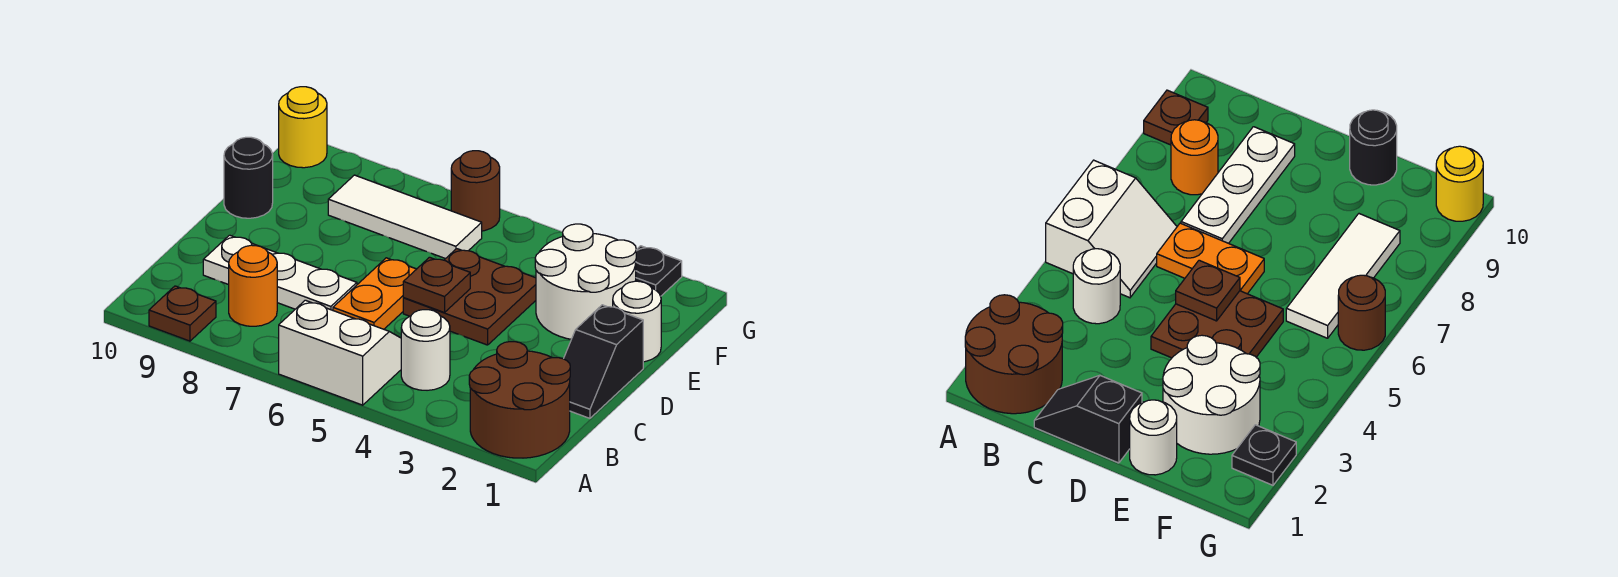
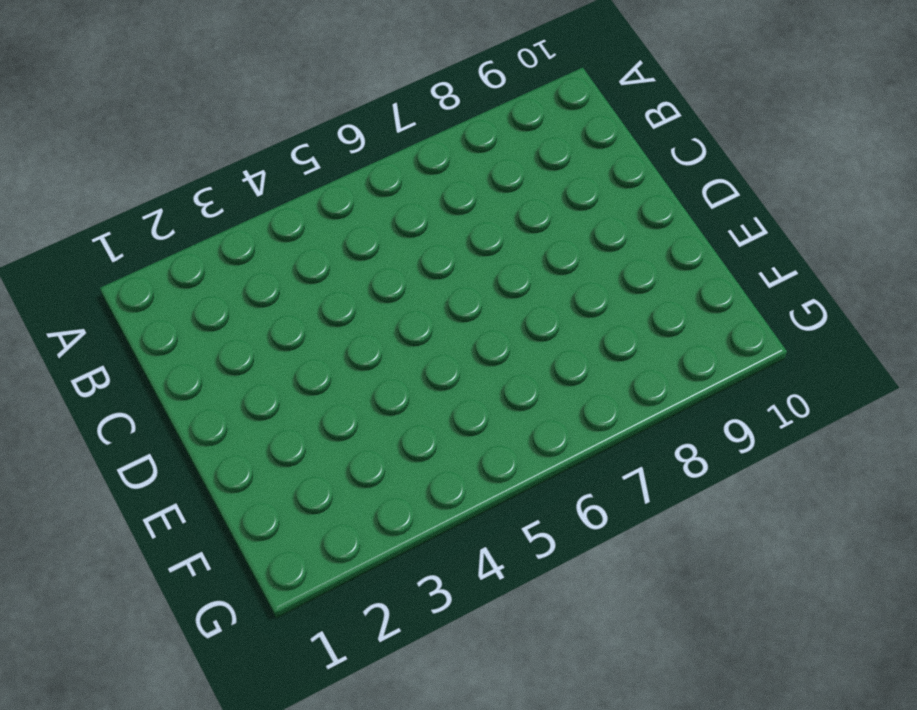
none -> brown round brick A1:B2 level 1
none -> white slope A5:B6 level 1 top A
none -> brown plate A9 level 1

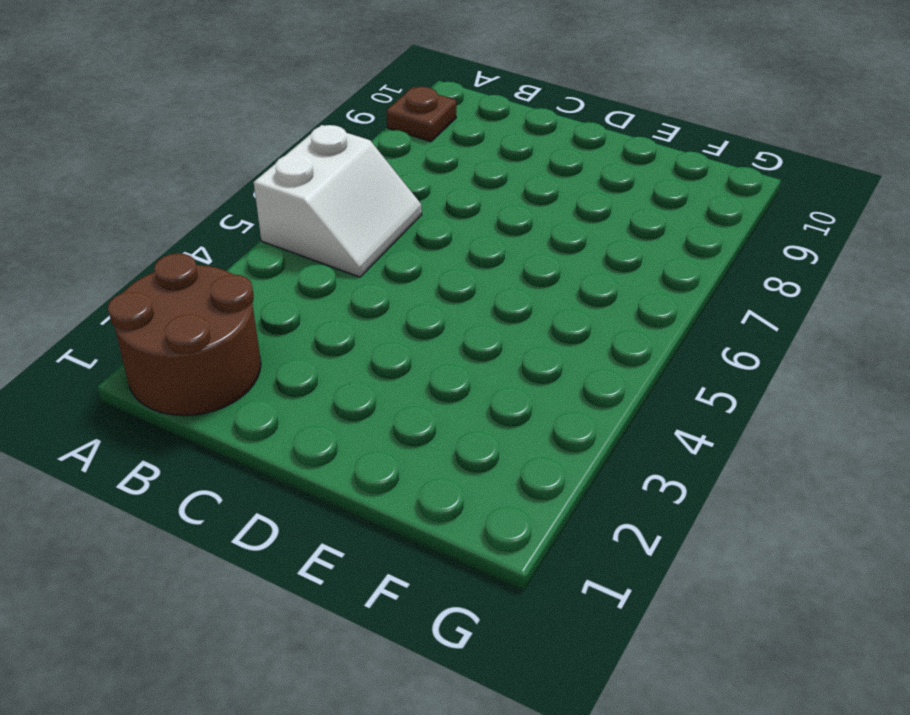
none -> white round brick B4 level 1
none -> orange round brick B8 level 1
none -> black slope C1:D1 level 1 top D

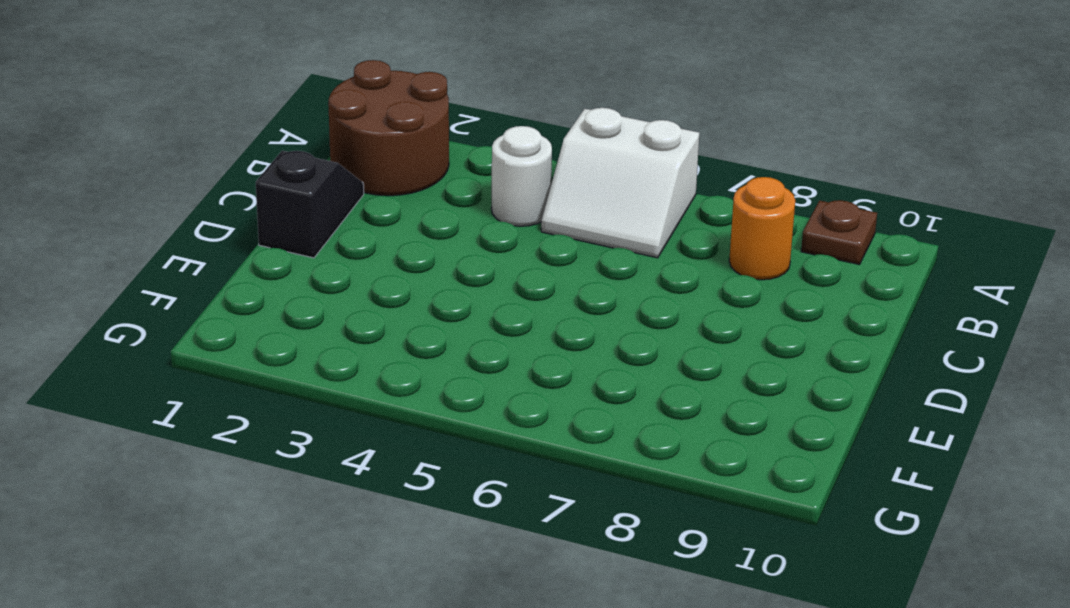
none -> orange plate C6:D6 level 1
none -> white plate C7:C9 level 1
none -> brown plate D4:E5 level 1

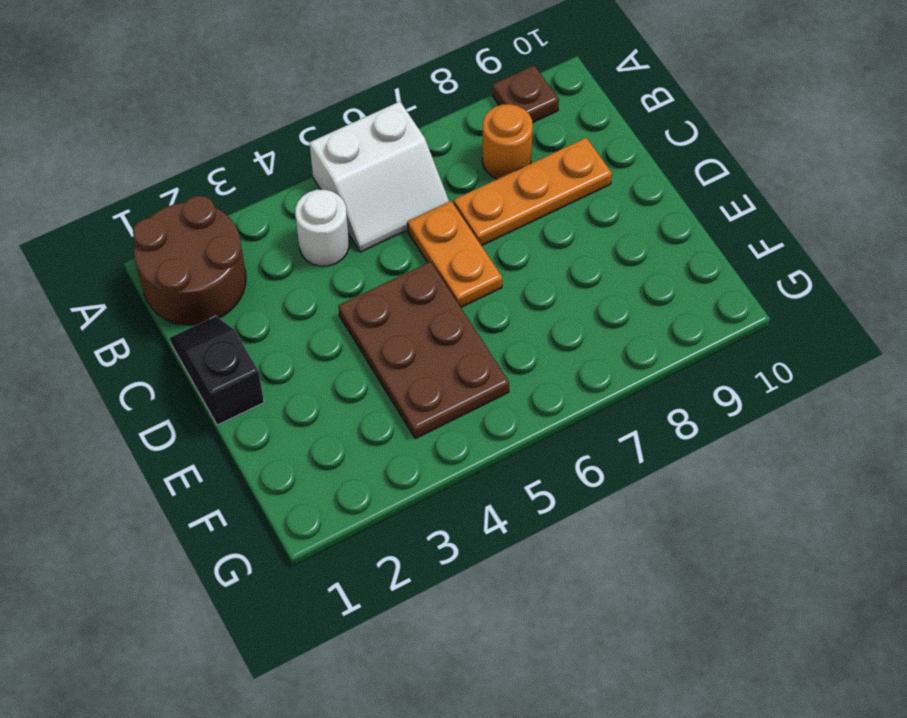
orange plate C7:C9 level 1 -> white plate C7:C9 level 1
brown plate D4:F5 level 1 -> brown plate D4:E5 level 1
none -> white round brick E1 level 1
none -> white round brick E2:F3 level 1
none -> black round brick E10 level 1

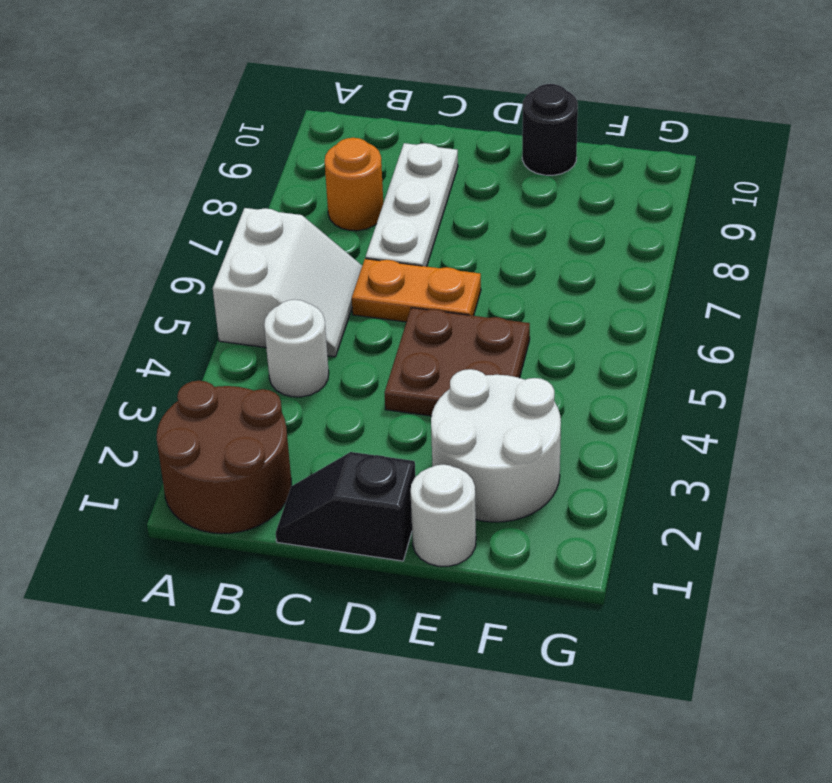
none -> brown plate A9 level 1
none -> white tile F6:F8 level 1
none -> black plate G2 level 1

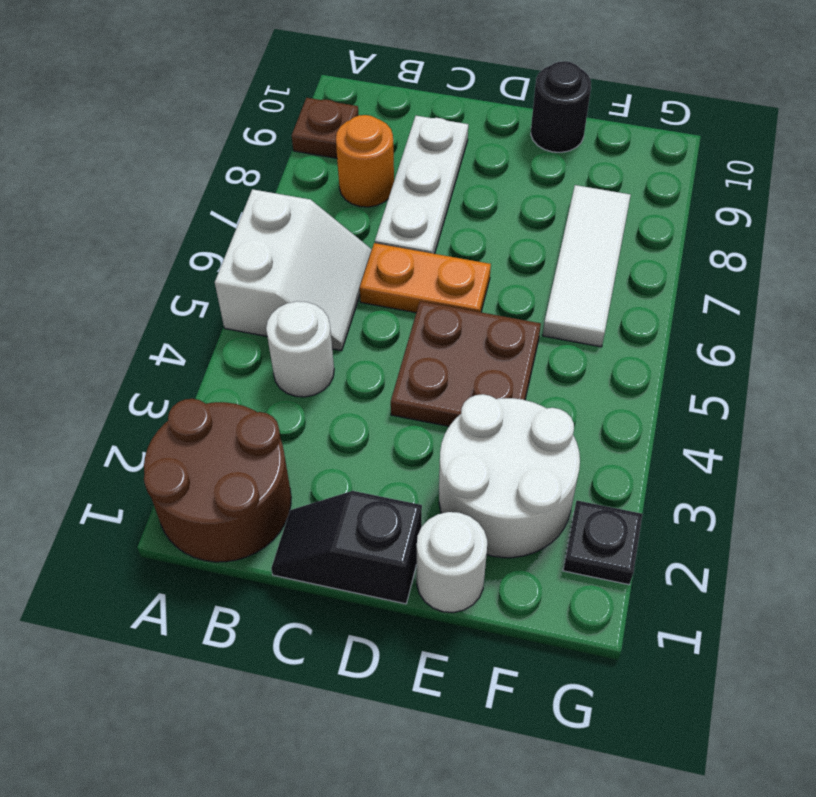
none -> brown round brick G6 level 1
none -> yellow round brick G10 level 1
none -> brown plate D5 level 2

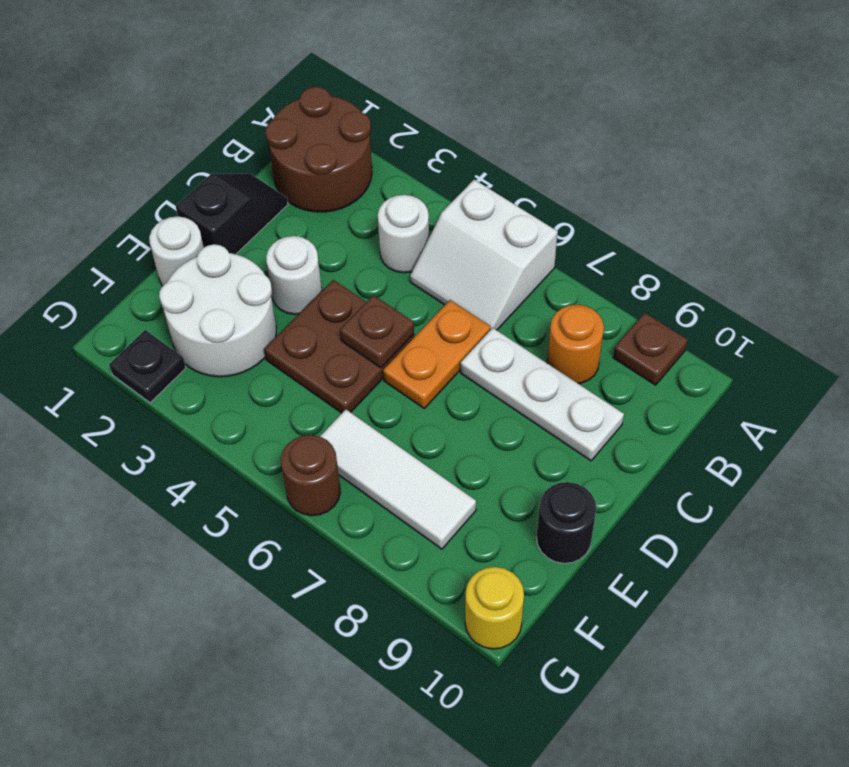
white round brick D3 level 1 -> none

